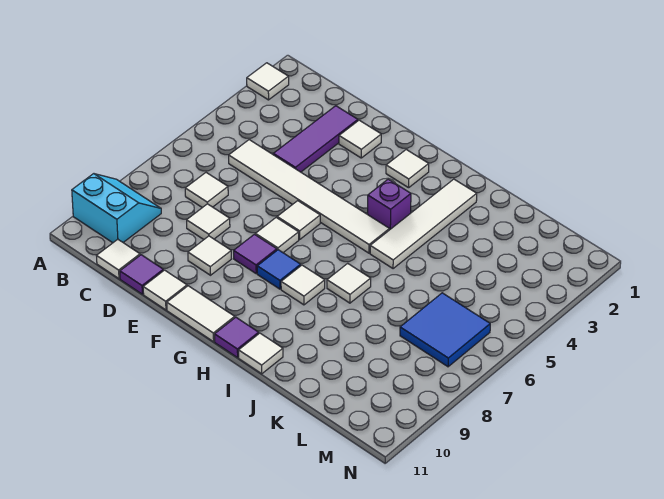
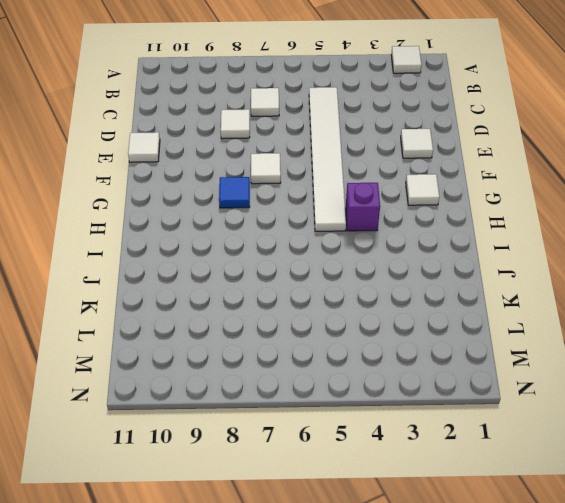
none -> cyan slope A9:B10 level 1 top 10
none -> white tile C11 level 1
none -> purple tile D2:D4 level 1

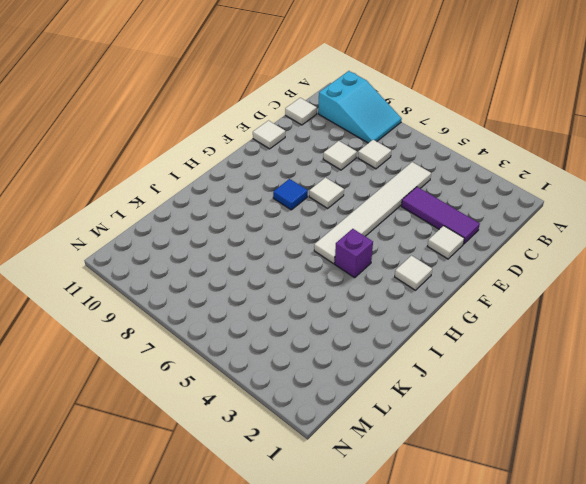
cyan slope A8:B10 level 1 top 10 -> cyan slope A9:B10 level 1 top 10
none -> white tile A2 level 1
none -> purple tile D11 level 1
none -> white tile E9 level 1

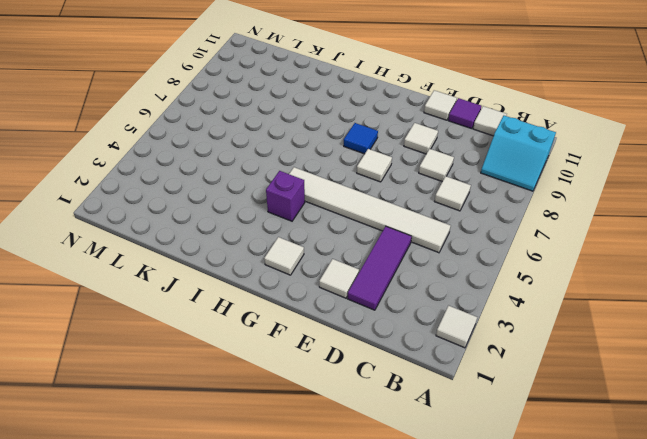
none -> white tile F6 level 1
none -> purple tile F8 level 1
none -> white tile F11:G11 level 1

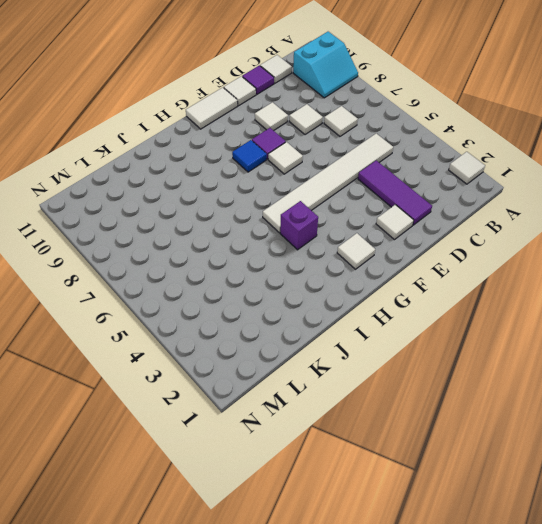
none -> white tile F6 level 1
none -> white tile H8 level 1
none -> purple tile H11 level 1

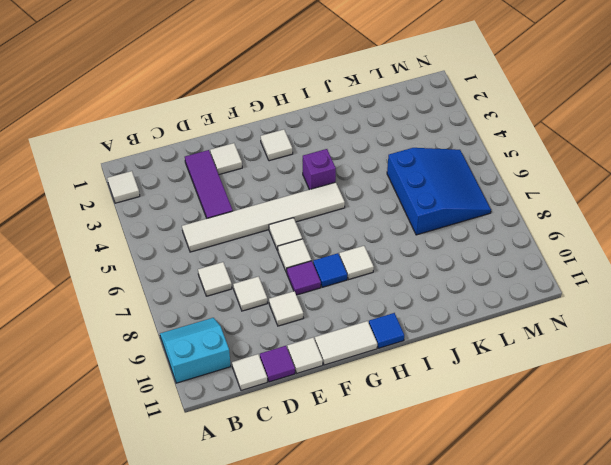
blue tile H11 level 1 -> purple tile H11 level 1
blue slope K5:M7 level 1 top K -> blue tile L6:M7 level 1
none -> white tile I2:I5 level 1
none -> white tile I7 level 1
none -> white tile I11 level 1

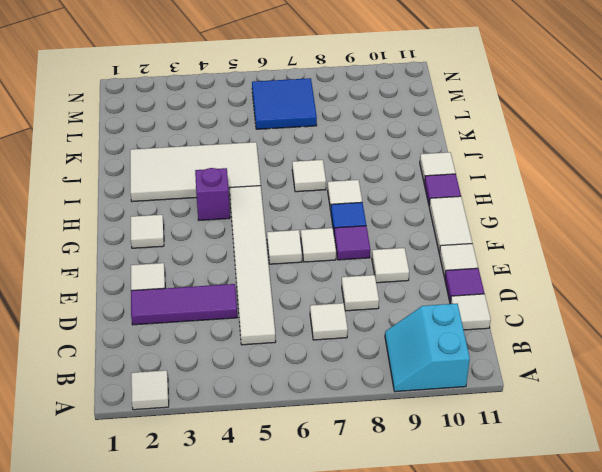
white tile I2:J5 level 1 -> white tile I2:I5 level 1

